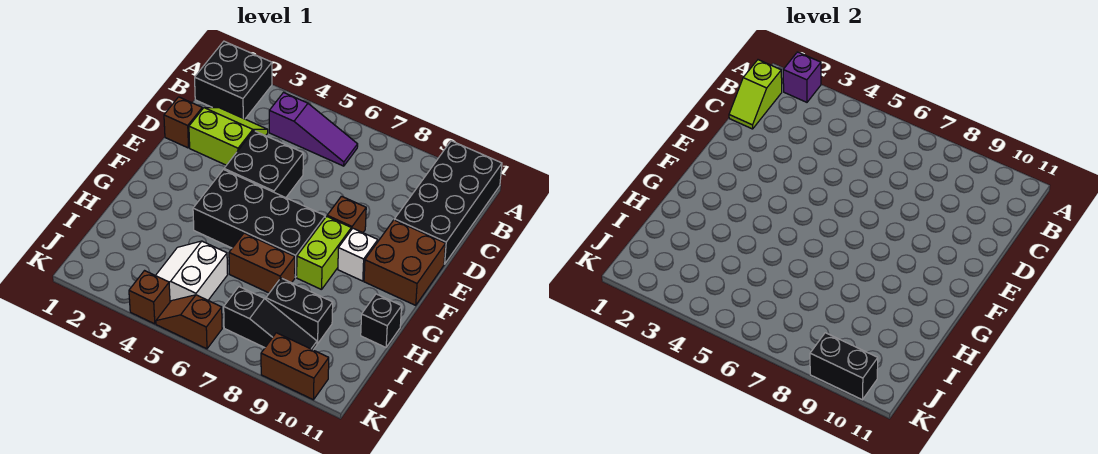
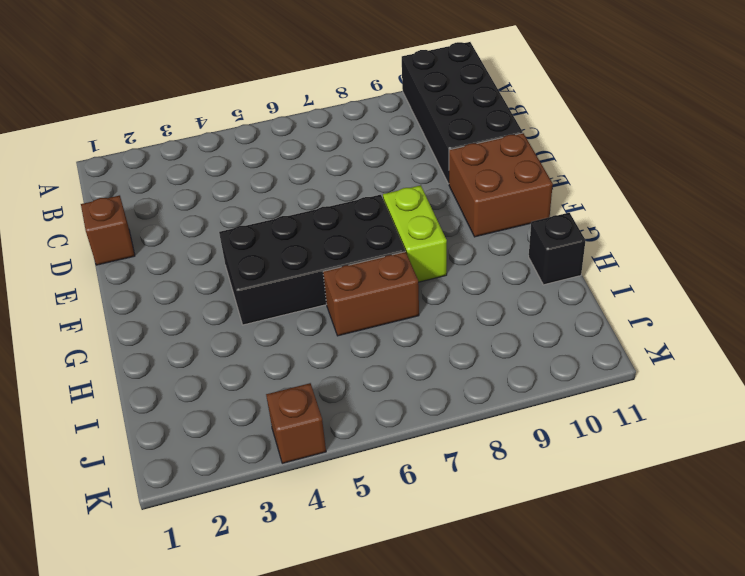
none -> black brick A1:B2 level 1
none -> purple slope B4:B6 level 1 top 4
none -> lime slope C2:D3 level 1 top D

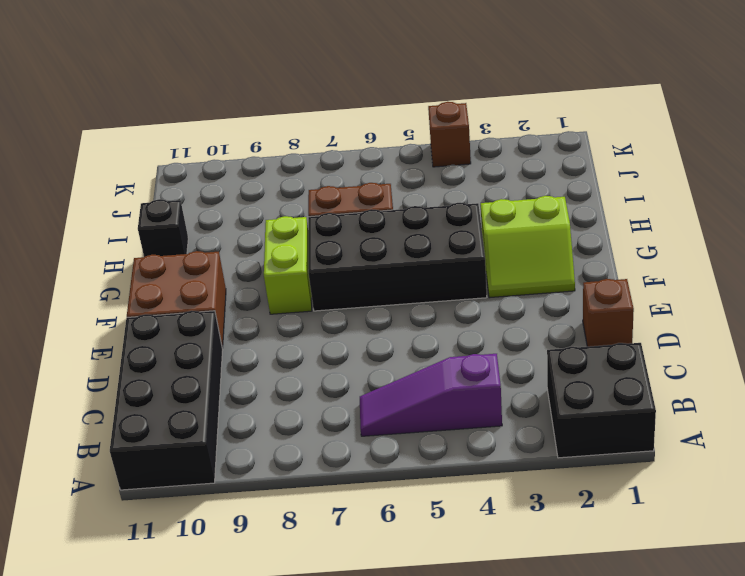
lime slope F2:G3 level 1 top G -> lime slope C2:D3 level 1 top D
none -> black brick D4:E5 level 1
none -> brown brick E8 level 1
none -> white brick F9 level 1

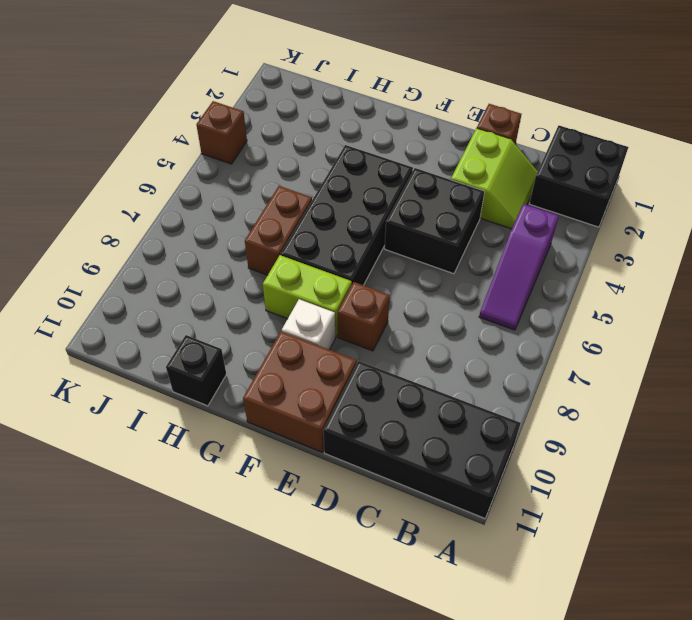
none -> white slope I4:J5 level 1 top 5
none -> black brick I8:I9 level 1
none -> black slope J7:J9 level 1 top 7

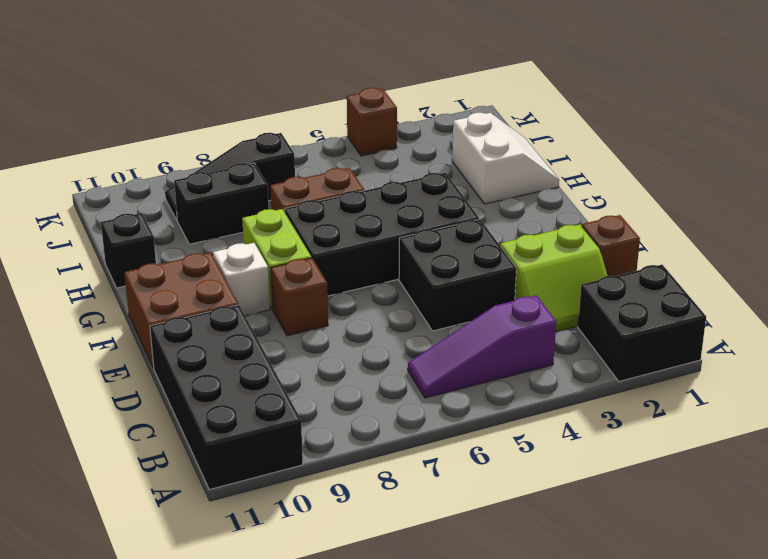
white slope H1:I2 level 1 top 2 -> white slope I4:J5 level 1 top 5
none -> brown slope K5:K6 level 1 top 6
none -> brown brick K9:K10 level 1
none -> purple brick A2 level 2

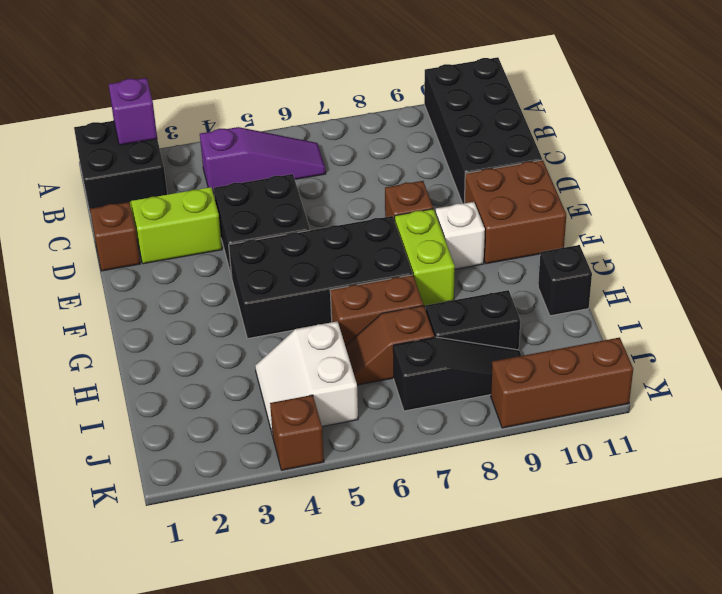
brown slope I6:I7 level 1 top 7 -> brown slope K5:K6 level 1 top 6
brown brick K9:K11 level 1 -> brown brick K9:K10 level 1
none -> lime slope B1:C1 level 2 top B
none -> black brick K9:K10 level 2

